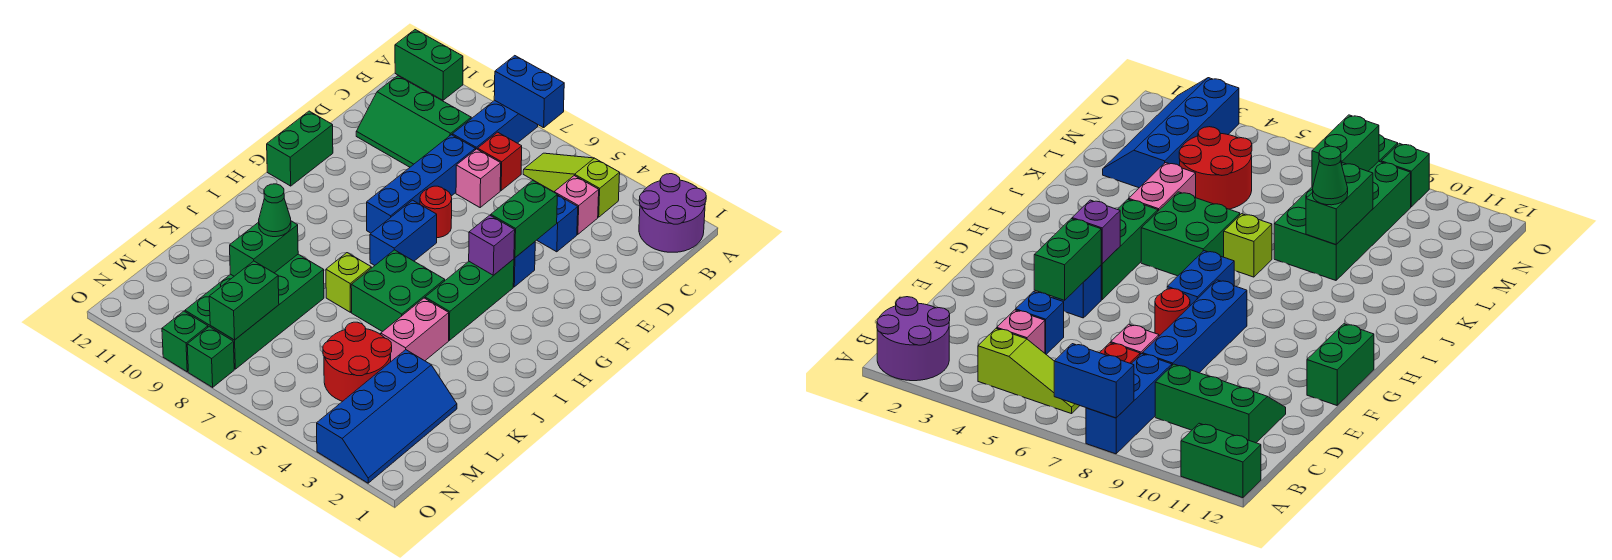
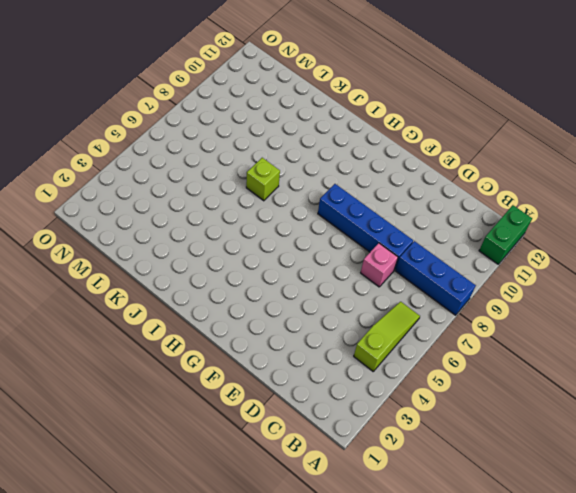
none -> purple round brick A1:B2 level 1
none -> pink brick C4 level 1
none -> red brick C7 level 1

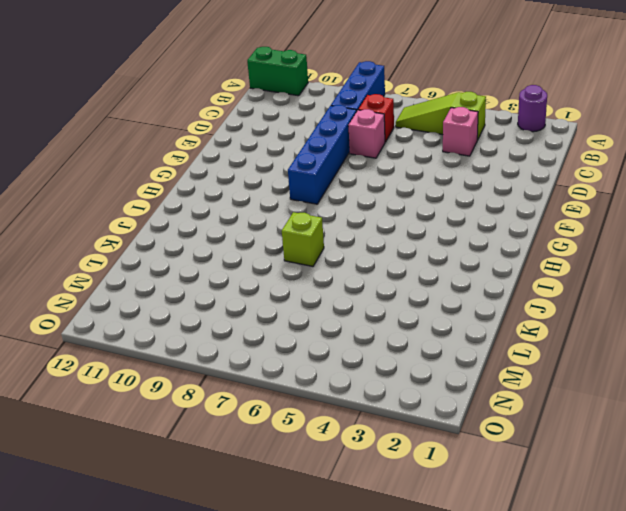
purple round brick A2 level 1 -> purple round brick A1:B2 level 1
none -> green slope C9:D11 level 1 top C
none -> blue brick D4 level 1
none -> blue brick F4 level 1

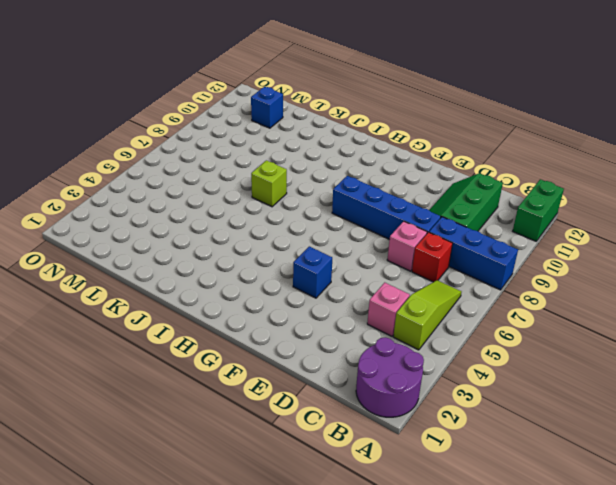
blue brick M11 level 1 -> blue brick D4 level 1
none -> red round brick F7 level 1
none -> green brick F12:G12 level 1
none -> green brick G4:I4 level 1

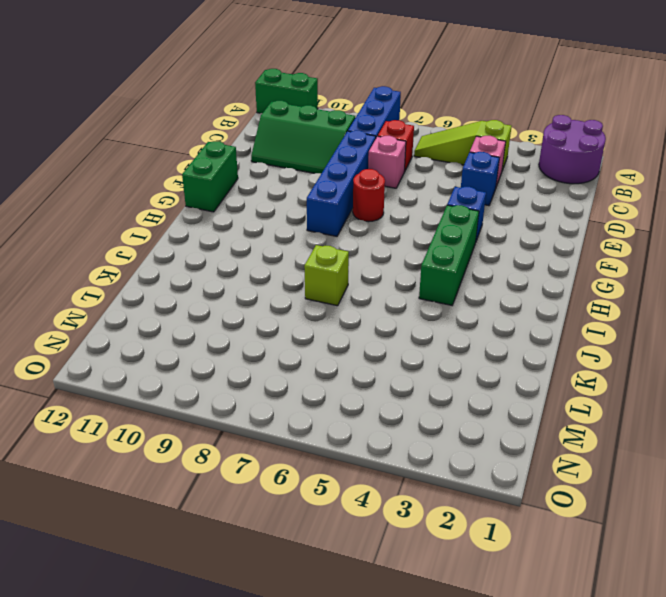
none -> blue brick G7:H7 level 1
none -> green brick I5:J6 level 1
none -> pink brick J4:K4 level 1

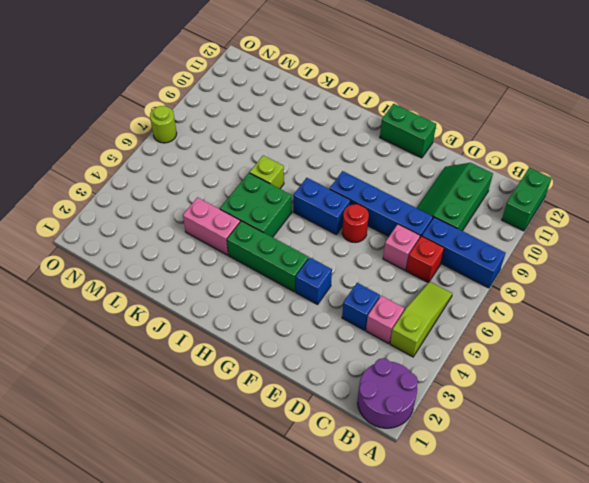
lime round brick O7 level 1 -> none
none -> green brick K8:N9 level 1
none -> blue slope L2:O3 level 1 top 3
none -> red round brick L4:M5 level 1

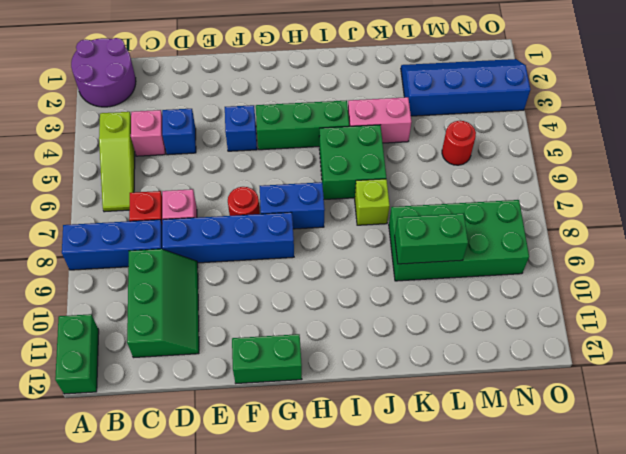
red round brick M5 level 1 -> red round brick L4:M5 level 1
none -> green brick O8 level 1
none -> green brick O9 level 1
none -> blue brick A7:A8 level 2

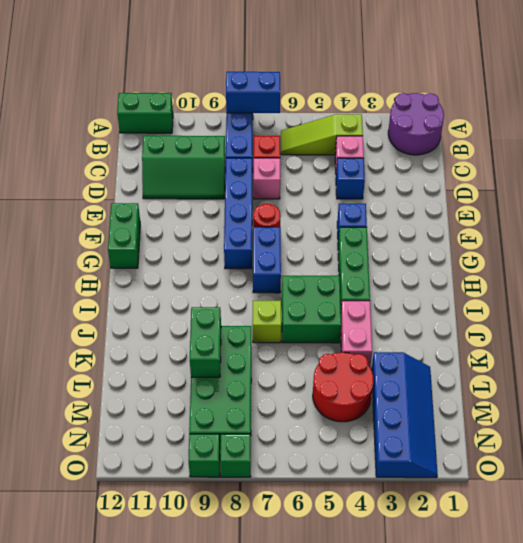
none -> green brick E4:F4 level 2
none -> purple brick G4 level 2
none -> green brick M8:N8 level 2

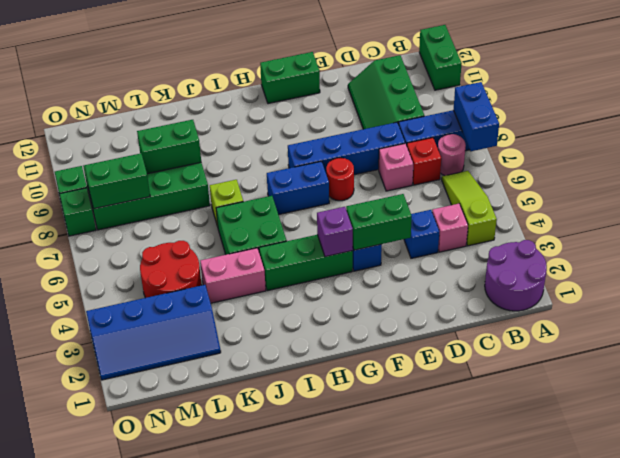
pink round brick B7 level 1 -> none
none -> green cone K9 level 3

